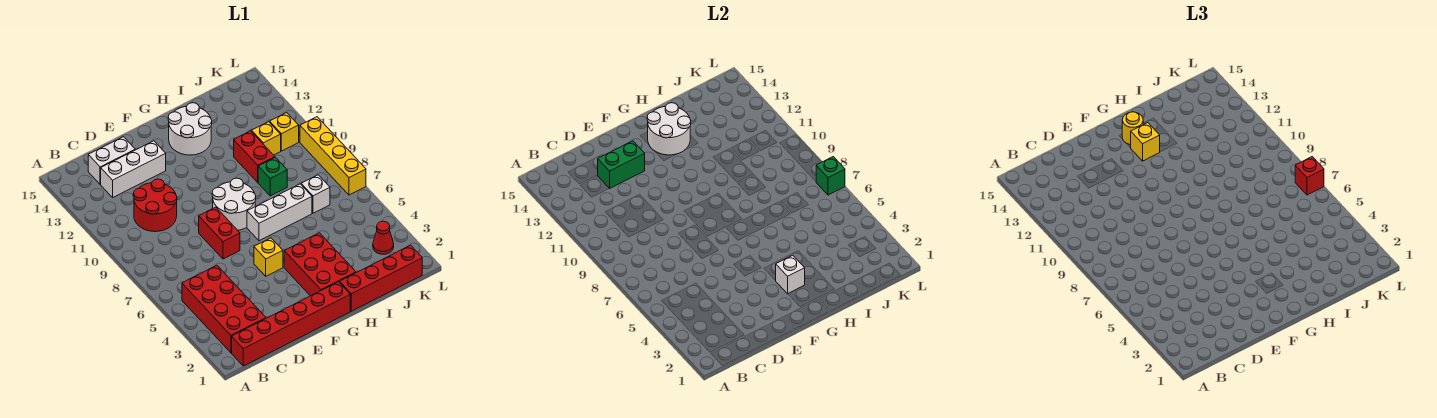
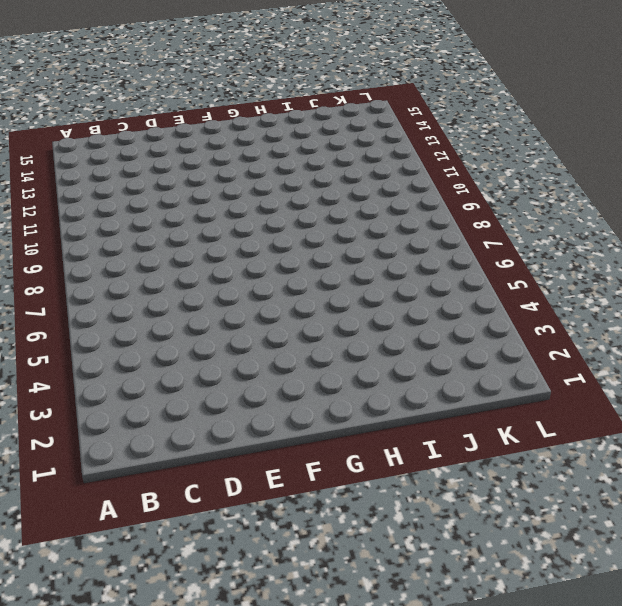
none -> red brick B1:G1 level 1
none -> red brick B2:C5 level 1
none -> red round brick C10:D11 level 1

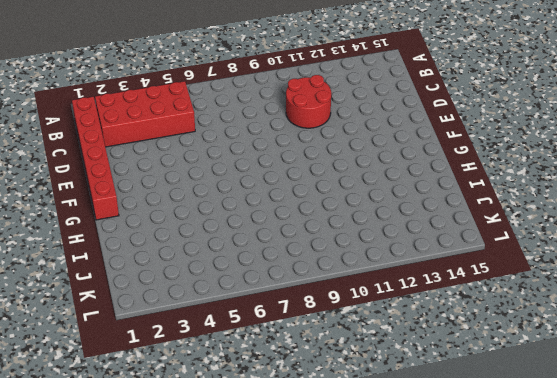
none -> white brick C13:E13 level 1
none -> white brick C14:D14 level 1
none -> red brick E7:E8 level 1

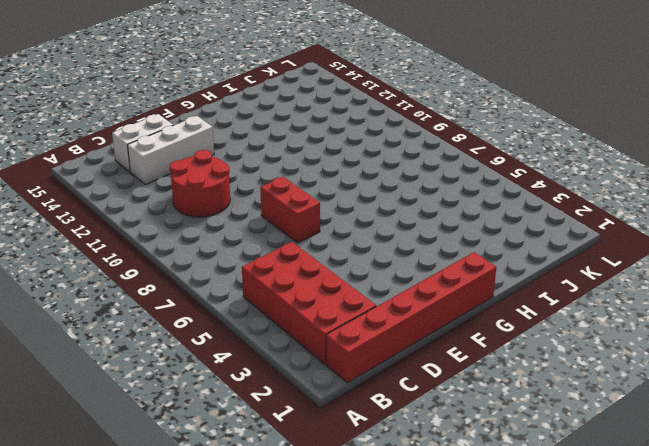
none -> yellow brick F5 level 1
none -> white round brick F8:G9 level 1
none -> red brick G2:H4 level 1

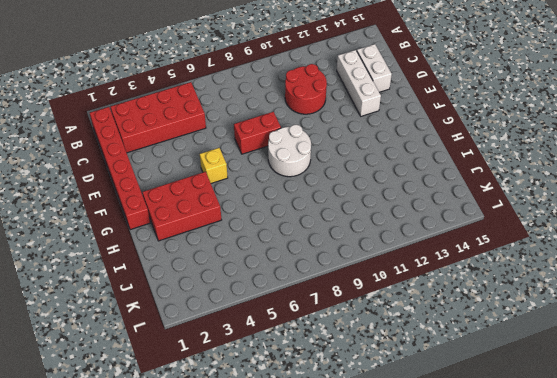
none -> white brick G7:I7 level 1
none -> white round brick G13:H14 level 1
none -> red brick H1:K1 level 1

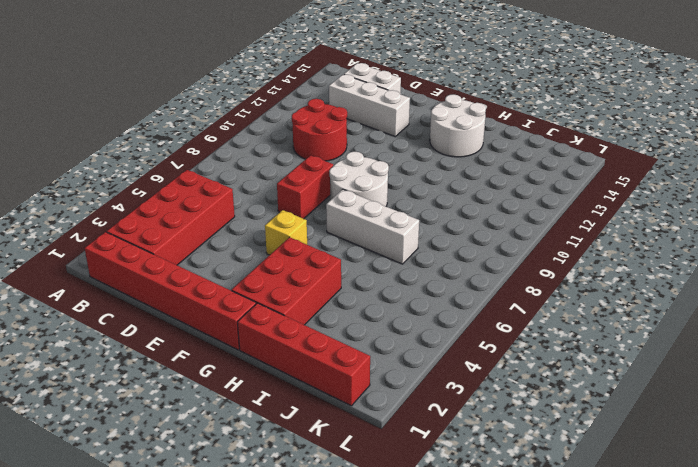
none -> green brick I9 level 1
none -> red brick I10:I11 level 1
none -> white brick J7 level 1

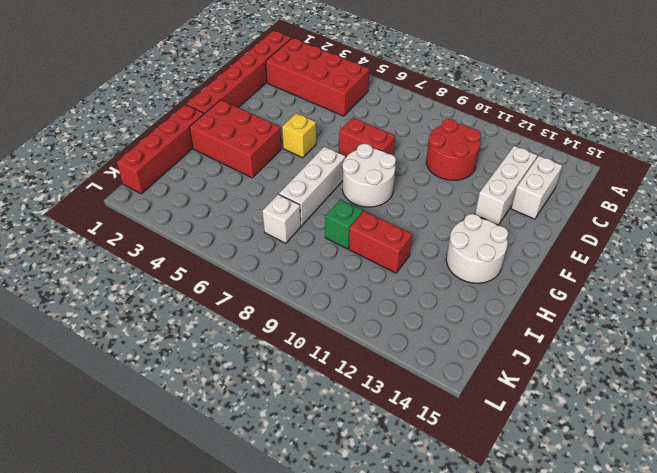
none -> yellow brick J11 level 1
none -> red cone K3 level 1
none -> yellow brick K11 level 1

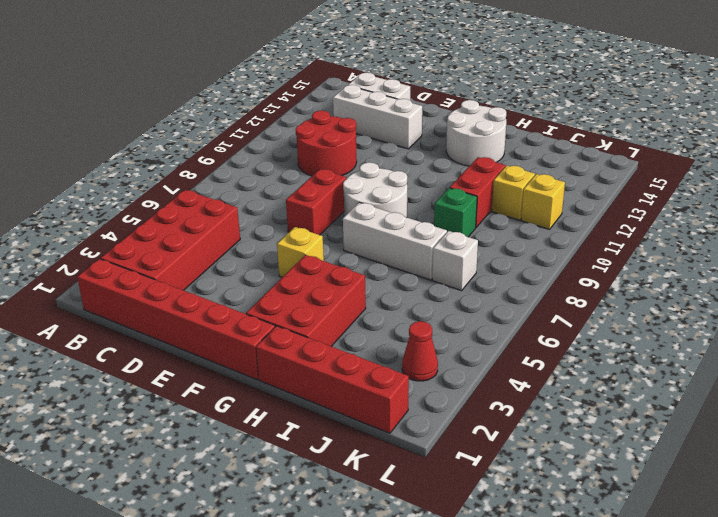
none -> yellow brick L7:L10 level 1
none -> green brick D13:E13 level 2
none -> white brick G3 level 2

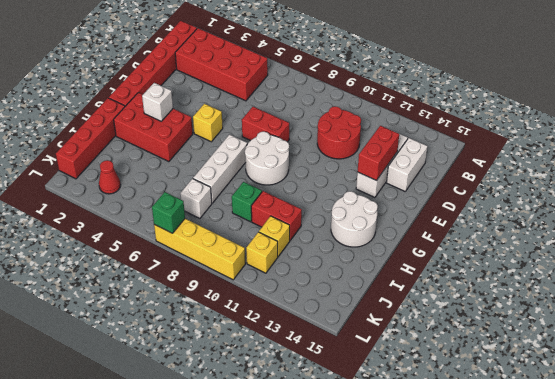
red brick D13:E13 level 2 -> green brick D13:E13 level 2
none -> white round brick G13:H14 level 2
none -> yellow brick G13 level 3
none -> yellow round brick G14 level 3

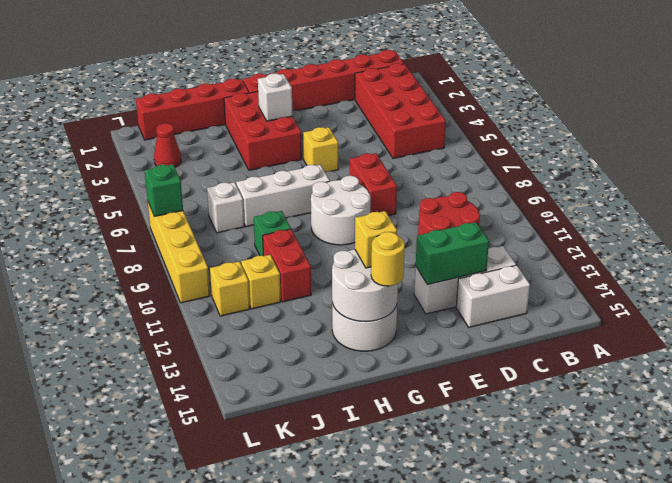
none -> red brick L7 level 3

